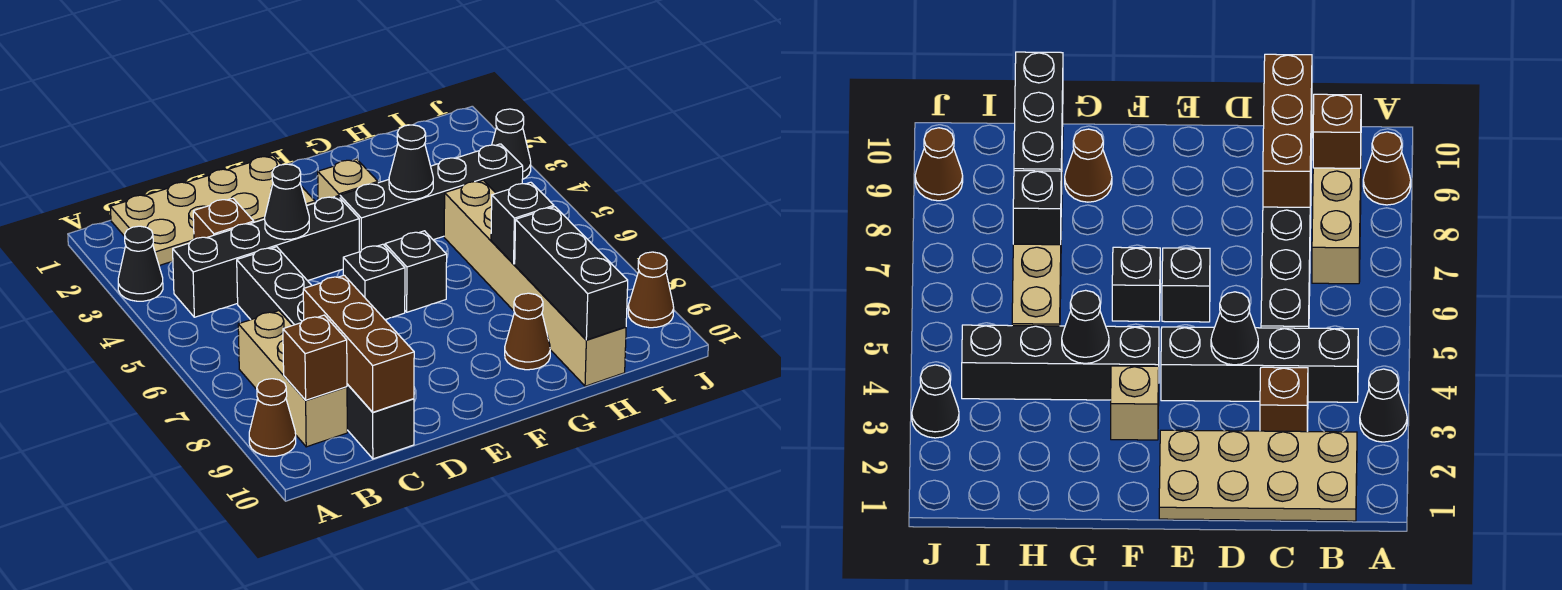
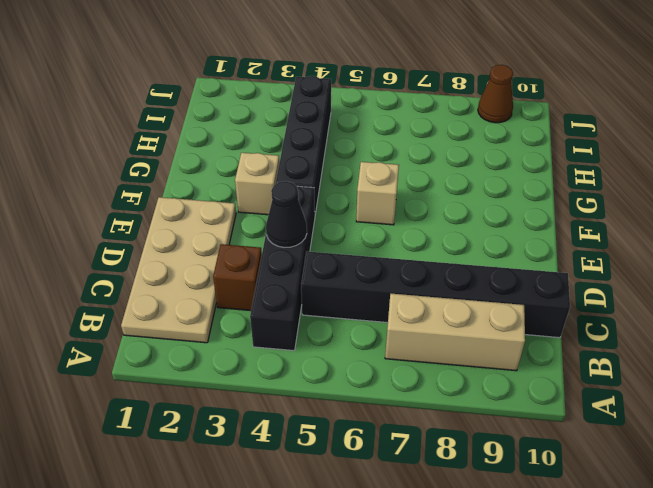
tan brick F6 level 1 -> black brick F6 level 1
none -> black cone A3 level 1
none -> brown cone A9 level 1
none -> black brick E6 level 1

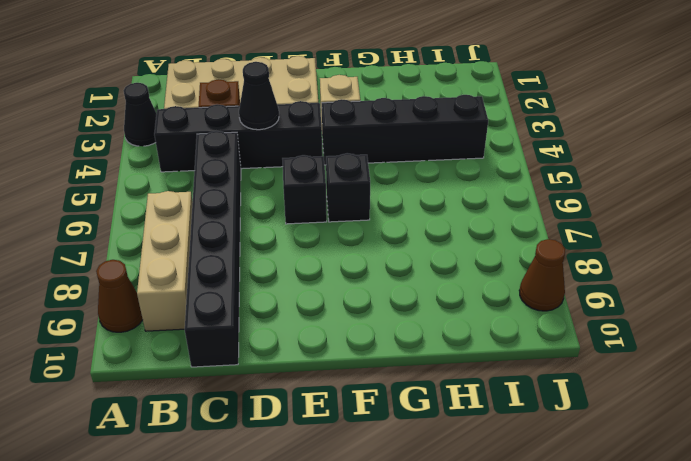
none -> brown cone G9 level 1
none -> tan brick H5:H10 level 1
none -> black cone J3 level 1

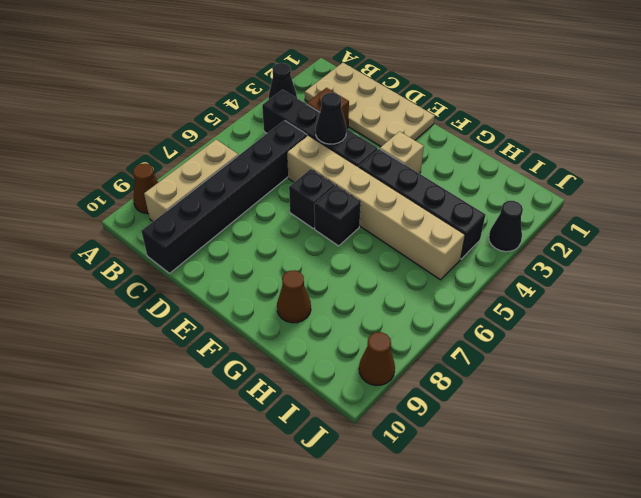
tan brick D5:I5 level 1 -> tan brick H5:H10 level 1
none -> brown brick B9 level 2
none -> brown brick C8:C10 level 2
none -> black cone G4 level 2

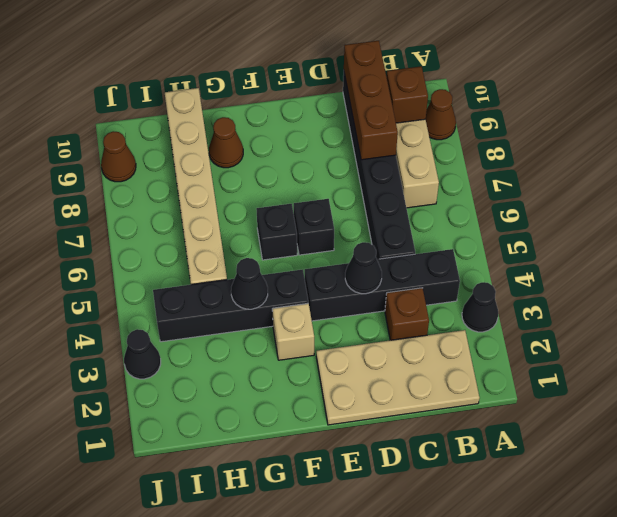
none -> black brick H7 level 2
none -> black brick H8:H10 level 2

